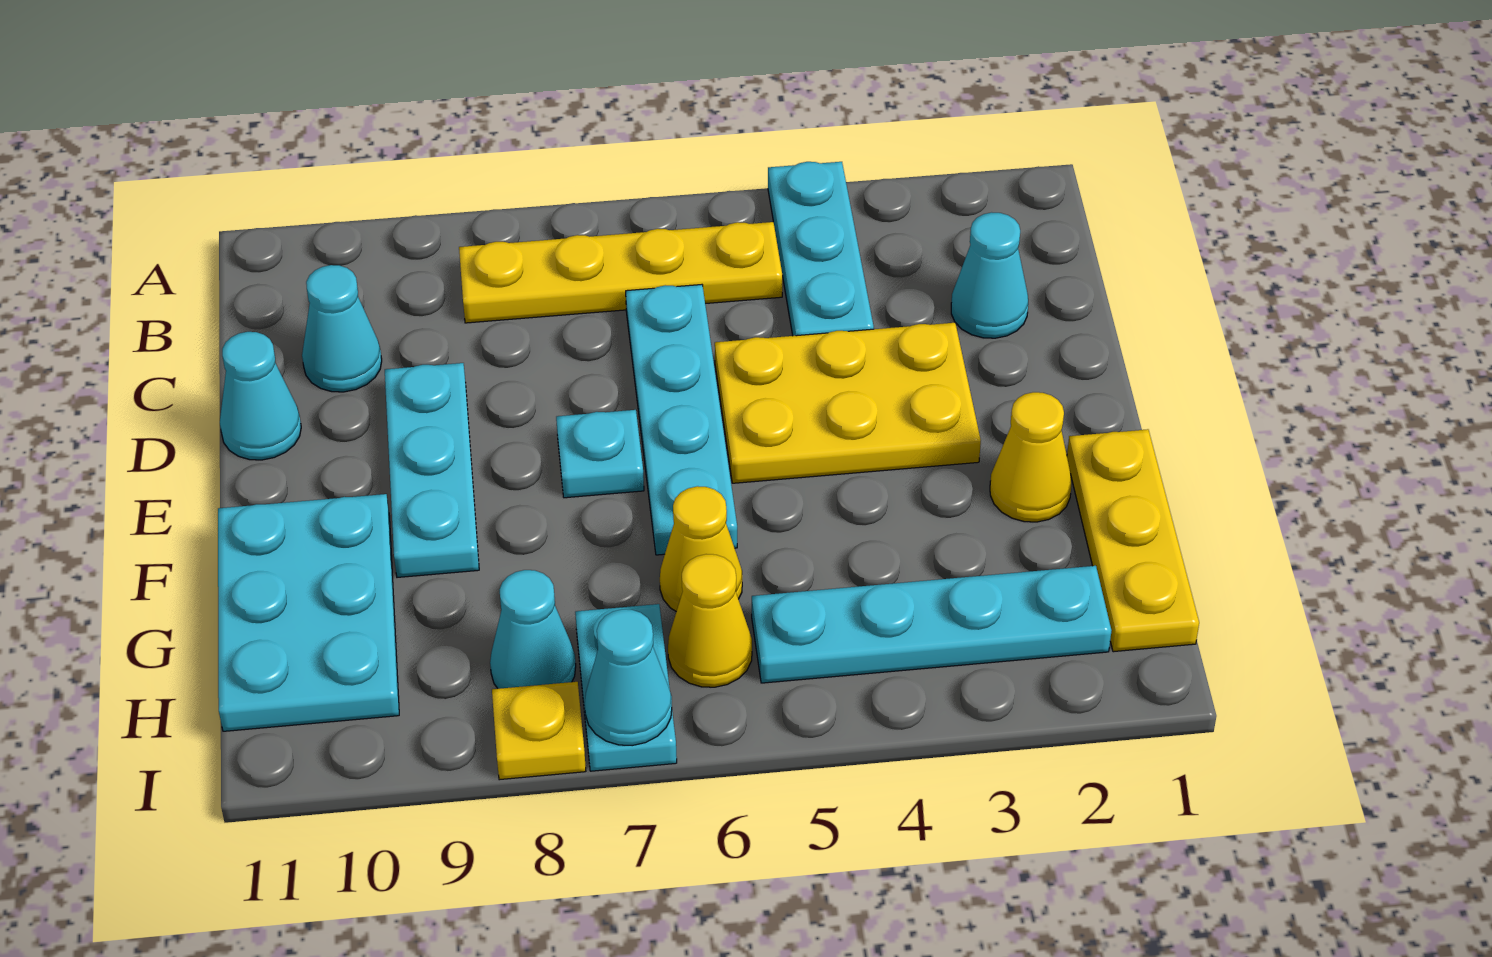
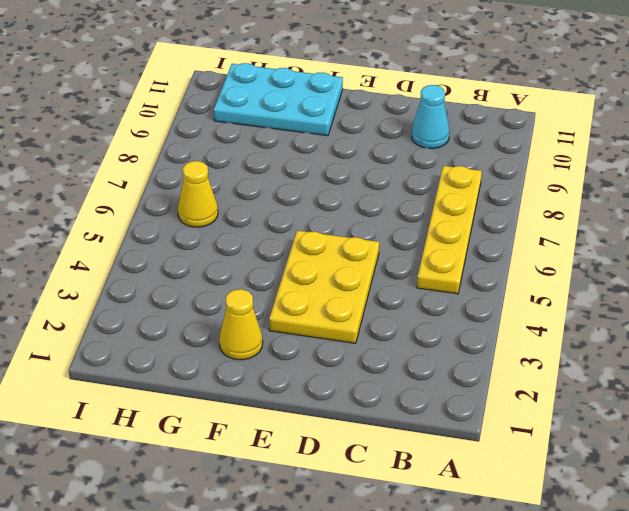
none -> cyan plate A4:C4 level 1
none -> cyan cone C2 level 1
none -> cyan plate C6:F6 level 1

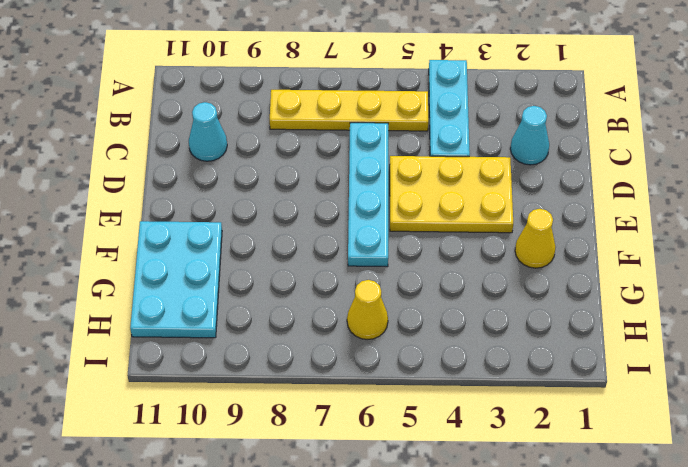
none -> cyan plate D9:F9 level 1
none -> cyan cone D11 level 1
none -> cyan plate E7 level 1

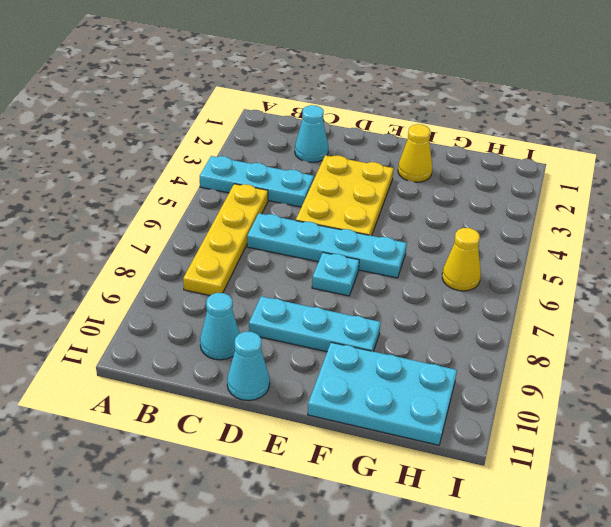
none -> yellow plate F1:H1 level 1
none -> yellow cone G6 level 1
none -> cyan plate H2:H5 level 1

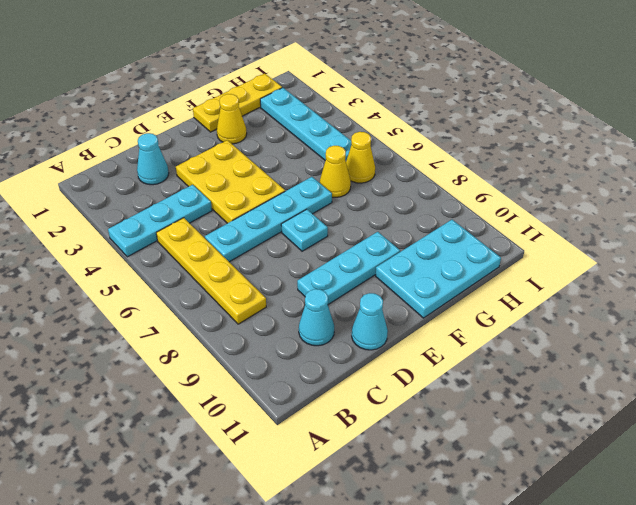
none -> cyan plate H7:I7 level 1
none -> cyan cone H8 level 1
none -> yellow plate I8 level 1

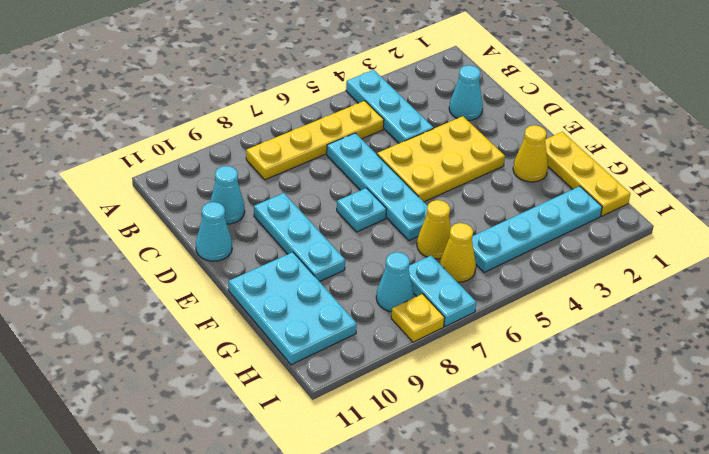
none -> cyan cone I7 level 2

